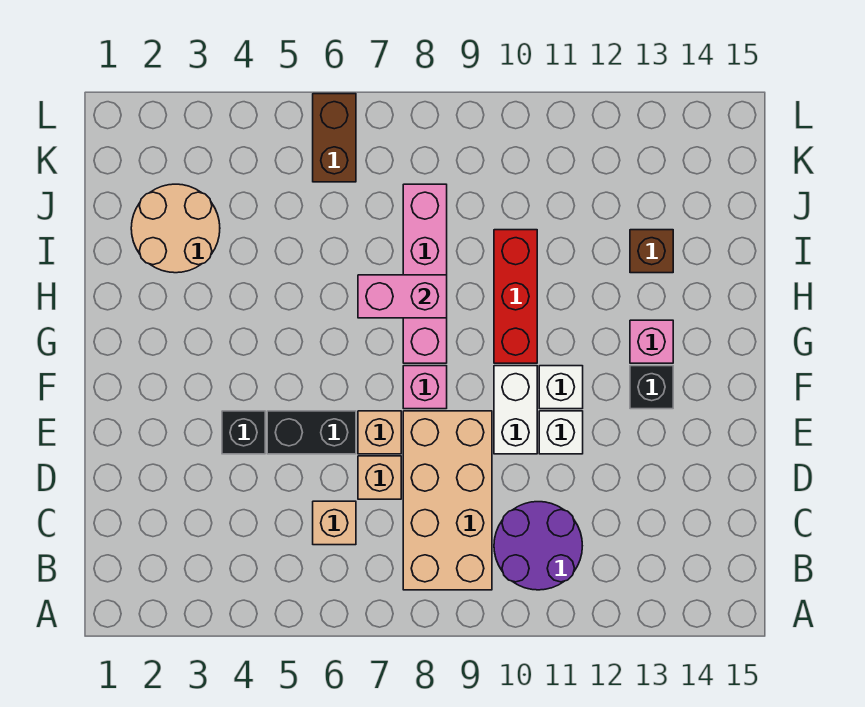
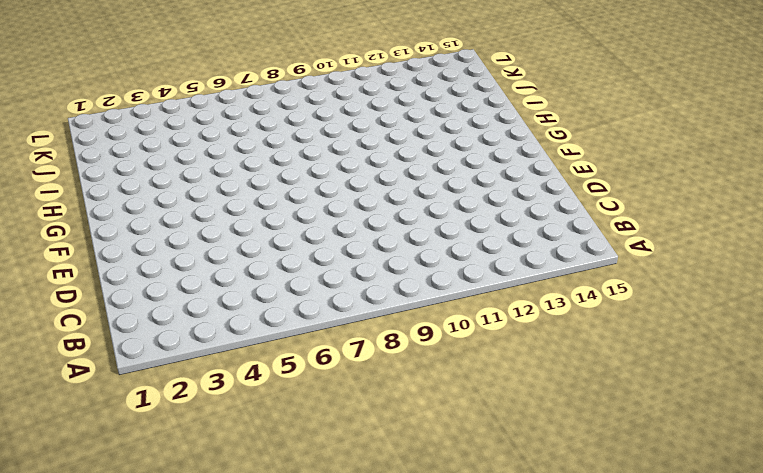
none -> tan brick B8:E9 level 1
none -> purple round brick B10:C11 level 1
none -> tan brick C6 level 1

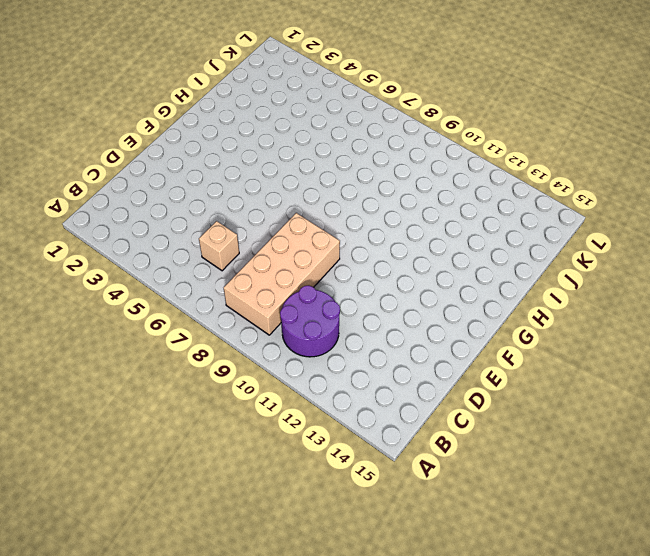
none -> tan brick D7 level 1
none -> black brick E4 level 1
none -> black brick E5:E6 level 1

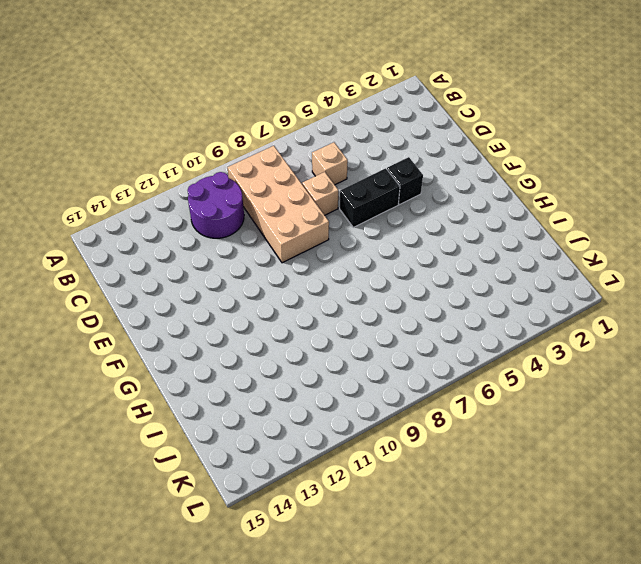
none -> tan brick E7 level 1
none -> white brick E10:F10 level 1
none -> white brick E11 level 1

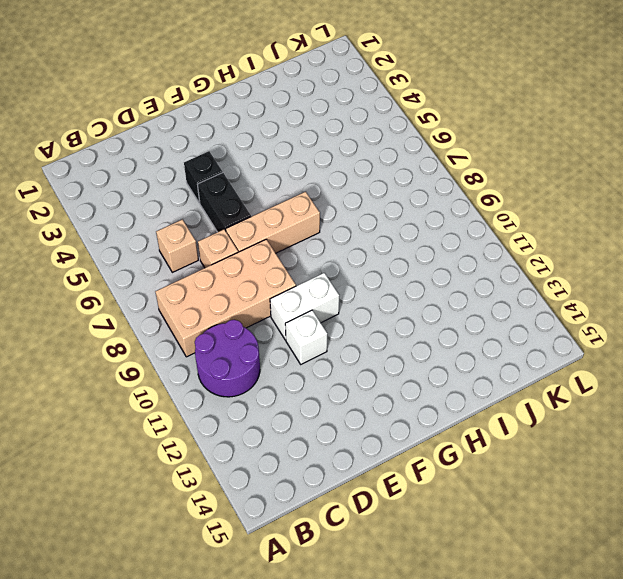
tan brick E7:G7 level 1 -> tan brick E7 level 1
none -> pink brick F8 level 1
none -> white brick F11 level 1
none -> black brick F13 level 1

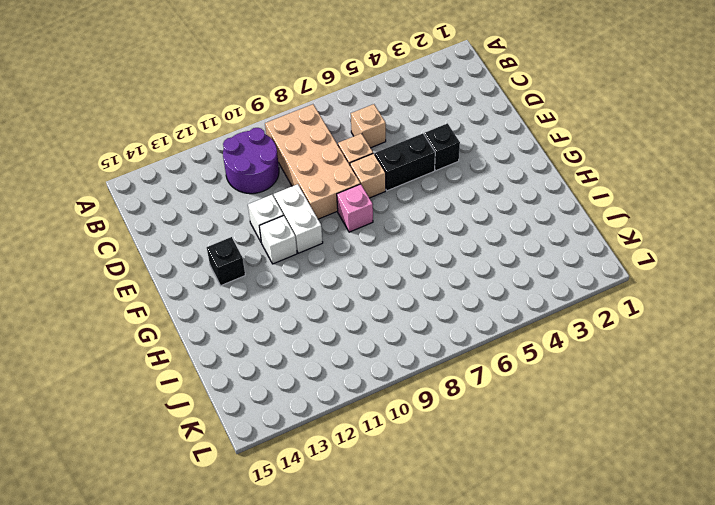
none -> pink brick G8:J8 level 1
none -> red brick G10:I10 level 1
none -> pink brick G13 level 1

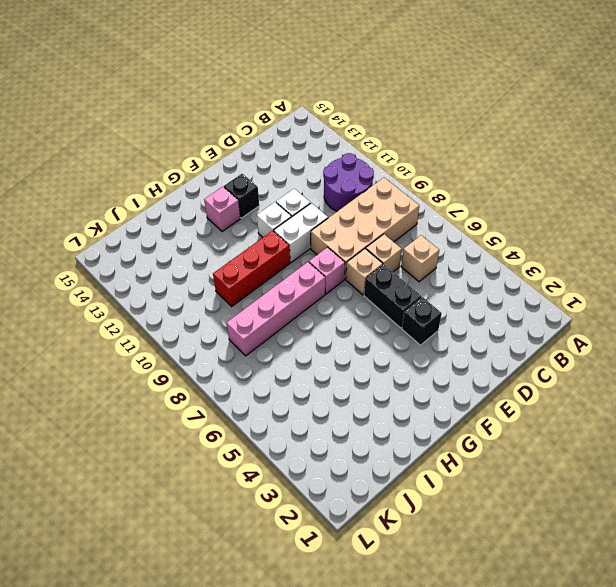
none -> tan round brick I2:J3 level 1
none -> brown brick I13 level 1
none -> brown brick K6:L6 level 1

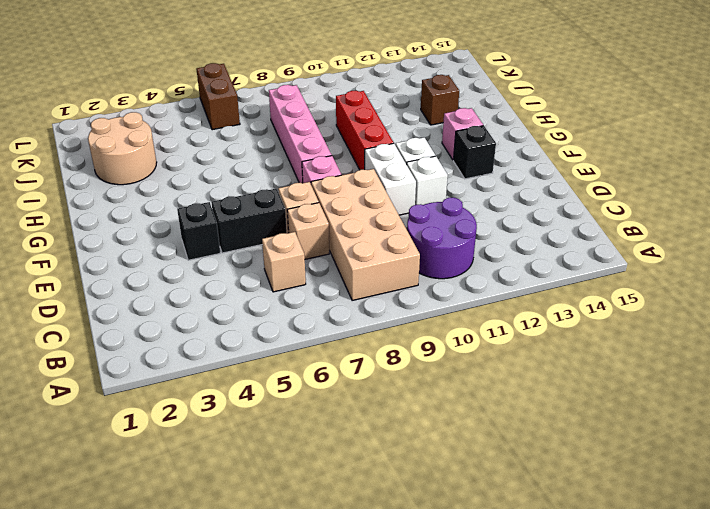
none -> pink brick H7:H8 level 2

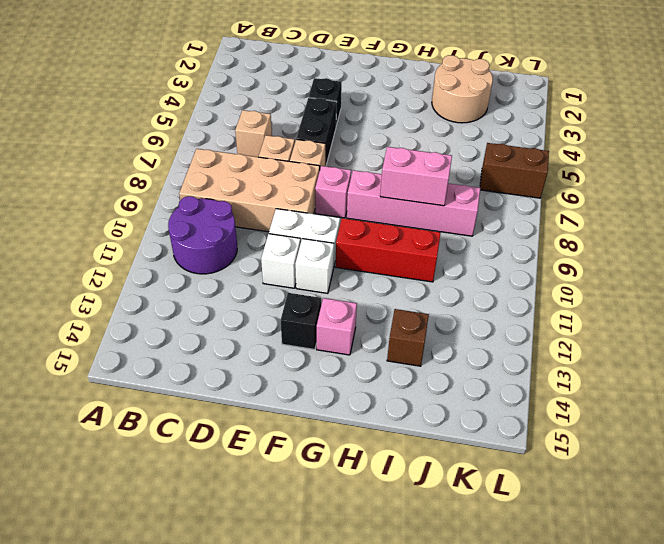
pink brick H8:I8 level 2 -> pink brick H7:H8 level 2

